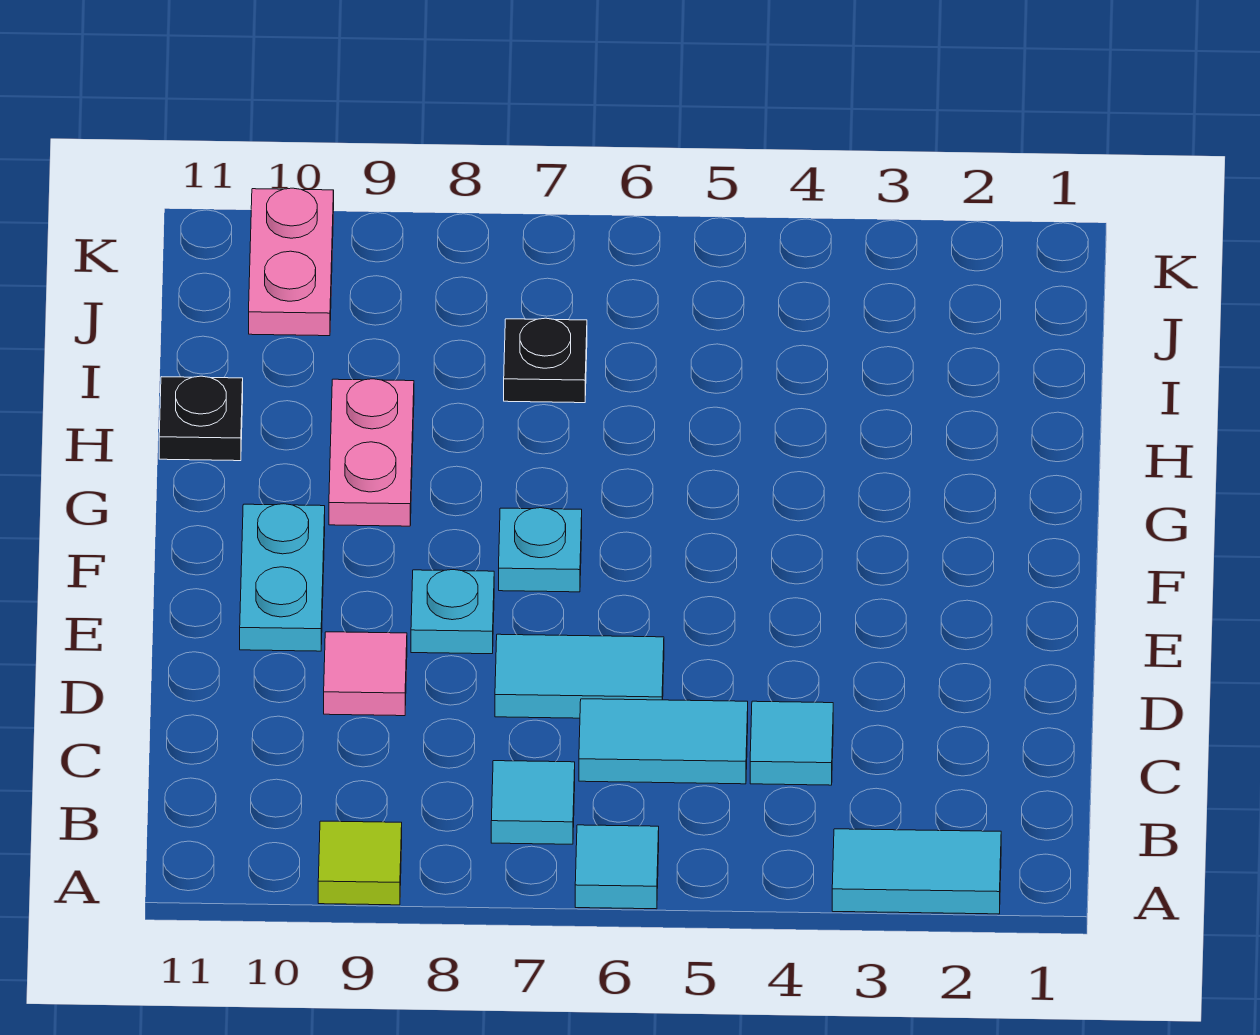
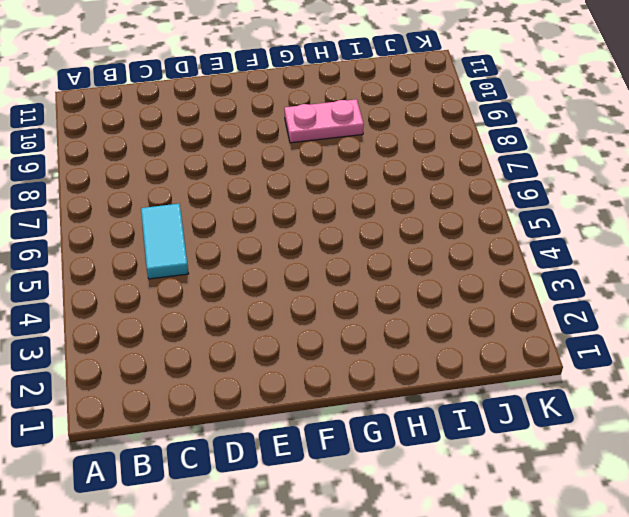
none -> cyan tile A2:A3 level 1
none -> cyan tile A6 level 1
none -> lime tile A9 level 1

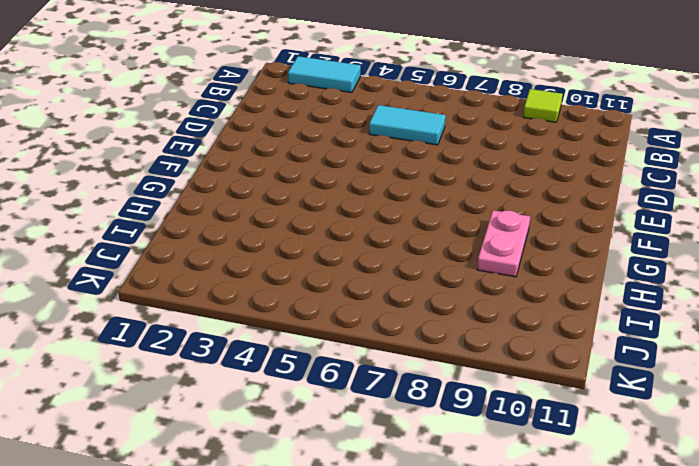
none -> cyan tile A6 level 1
none -> cyan tile B7 level 1
none -> cyan tile C4 level 1

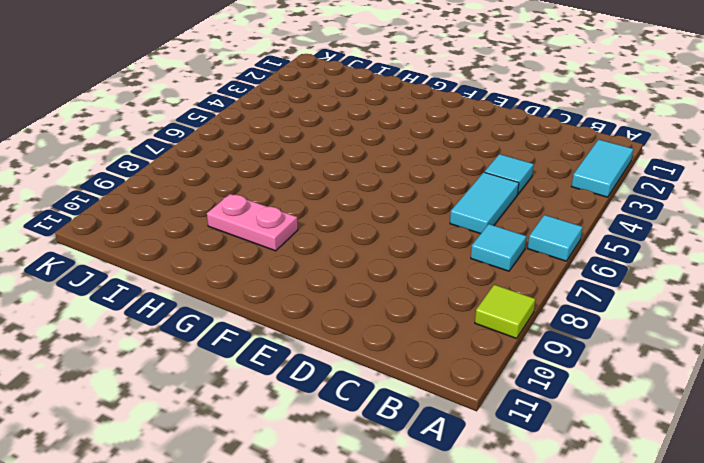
none -> cyan tile D6:D7 level 1
none -> pink tile D9 level 1
none -> cyan plate E8 level 1

